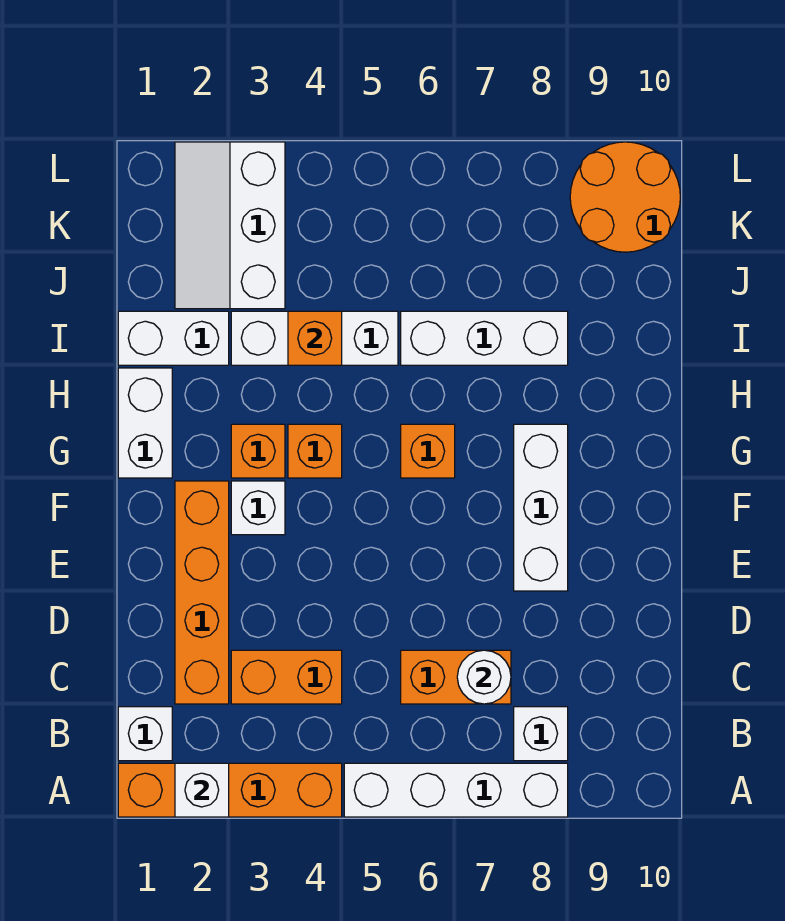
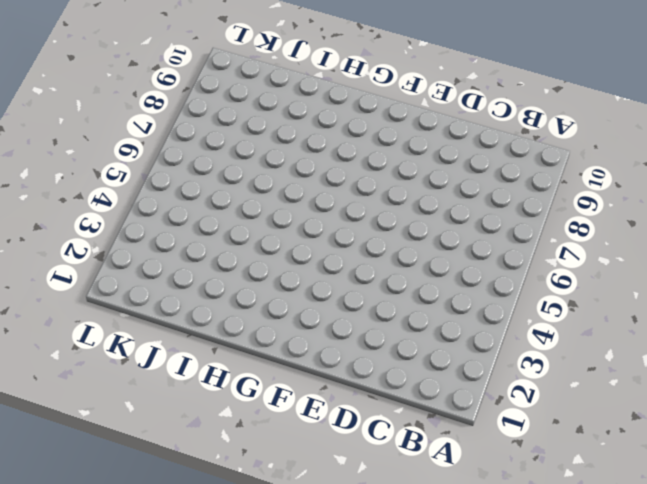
none -> orange brick A1:A4 level 1
none -> white brick A5:A8 level 1
none -> white brick B1 level 1

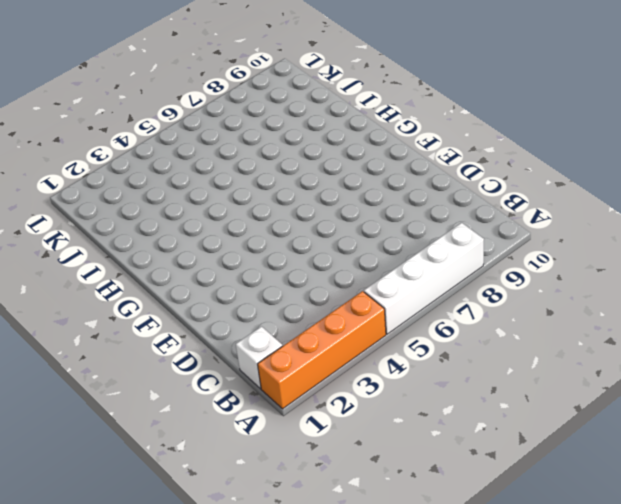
none -> white brick B8 level 1
none -> orange brick C2:F2 level 1
none -> orange brick C3:C4 level 1

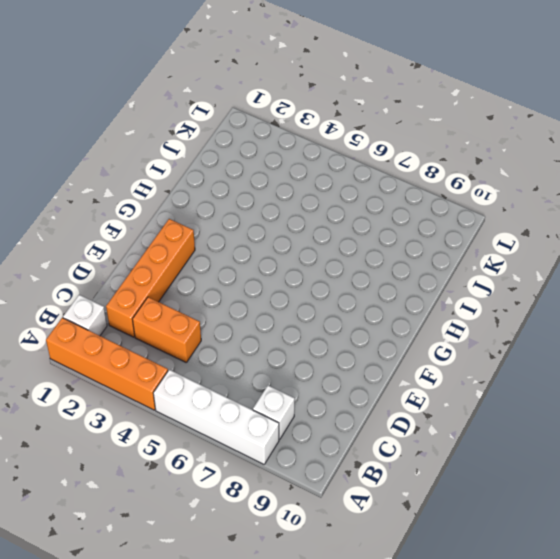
none -> orange brick C6:C7 level 1
none -> white brick E8:G8 level 1
none -> white brick F3 level 1

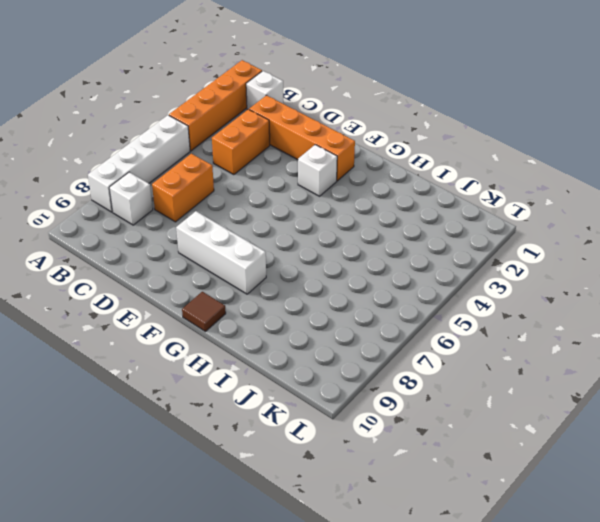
brown tile G10 level 1 -> none
none -> white brick G1:H1 level 1
none -> orange brick G3 level 1
none -> orange brick G4 level 1

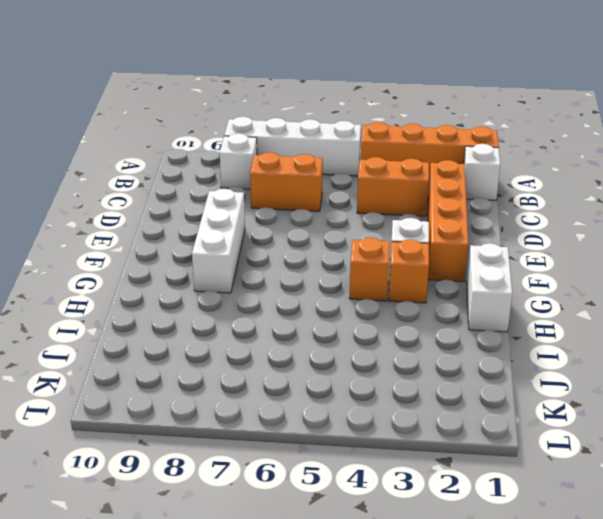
none -> orange brick G6 level 1
none -> white brick I1:I2 level 1
none -> white brick I3:I5 level 1

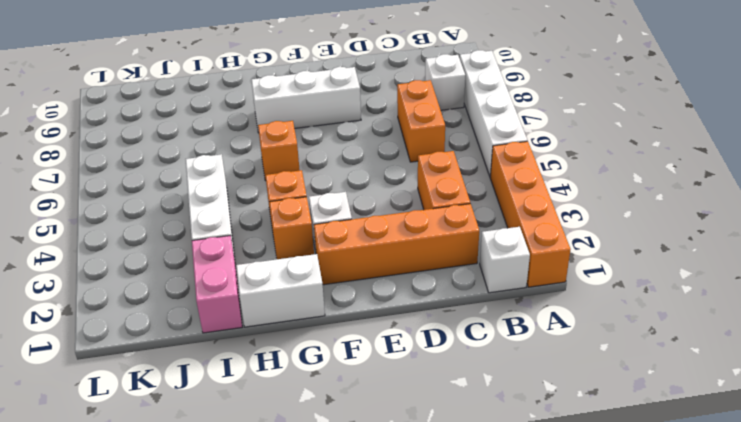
pink brick I1:I2 level 1 -> white brick I1:I2 level 1
none -> white brick I6:I8 level 1
none -> white slope J2:L3 level 1 top 3
none -> orange round brick K9:L10 level 1

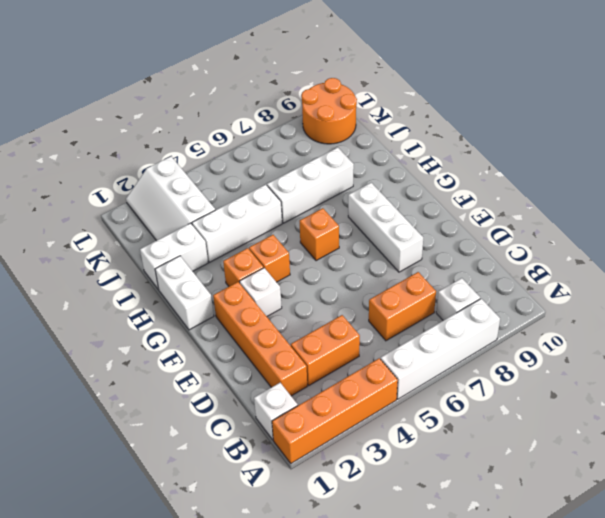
none -> white brick A2 level 2
none -> white round brick C7 level 2
none -> orange brick I4 level 2

